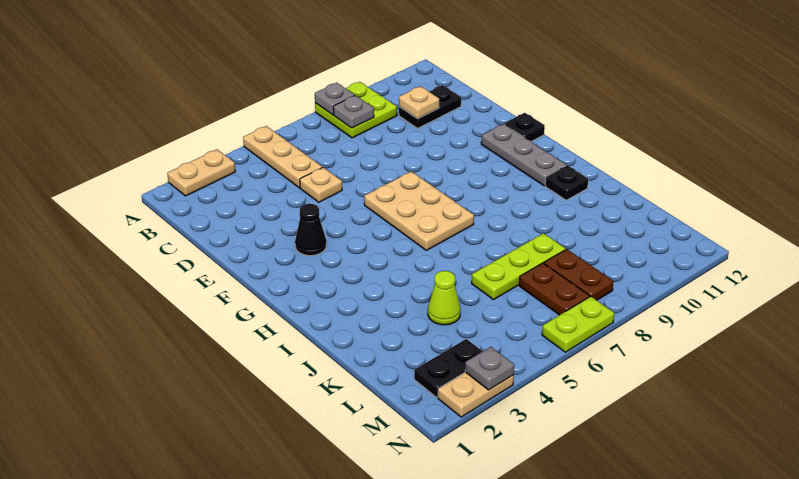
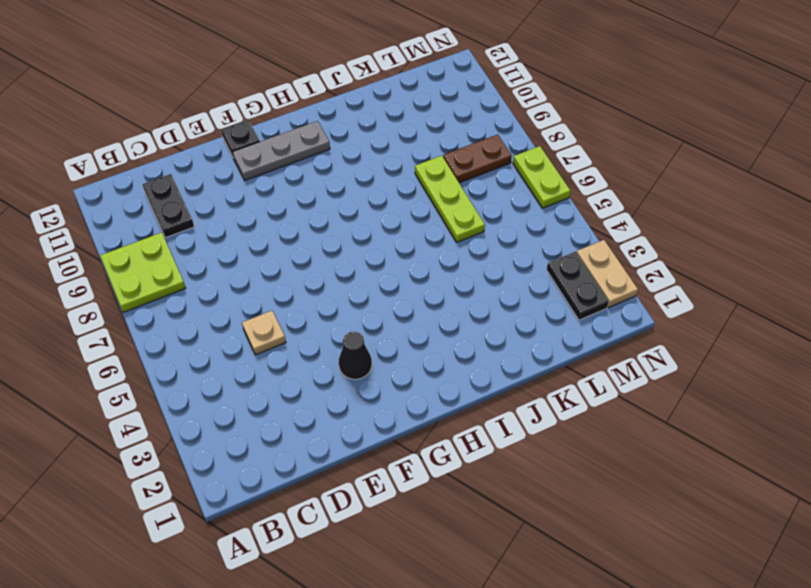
none -> tan plate A2:A3 level 1
none -> tan plate A5:C5 level 1
none -> tan plate F6:H7 level 1

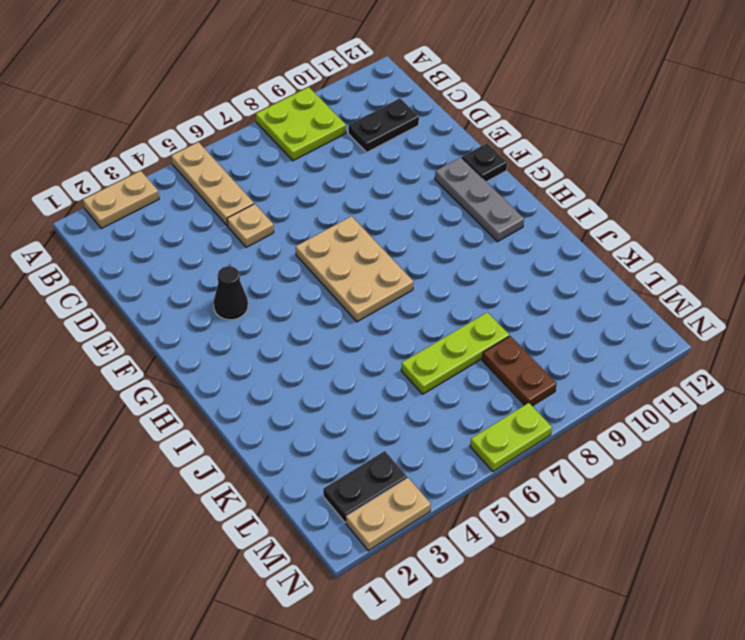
none -> black plate I11 level 1
none -> lime cone K4 level 1
none -> brown plate L7:M7 level 1

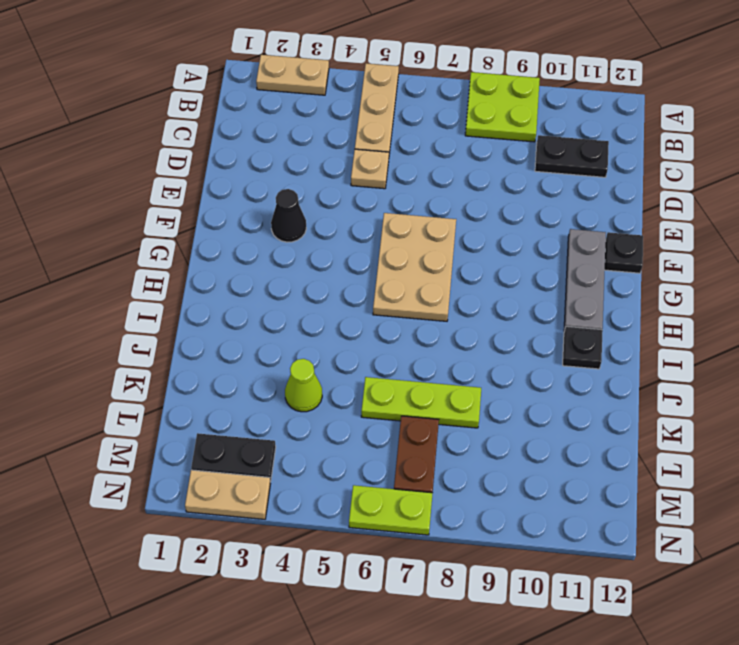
none -> brown plate L8:M8 level 1
none -> grey plate A8 level 2
none -> grey plate B8 level 2

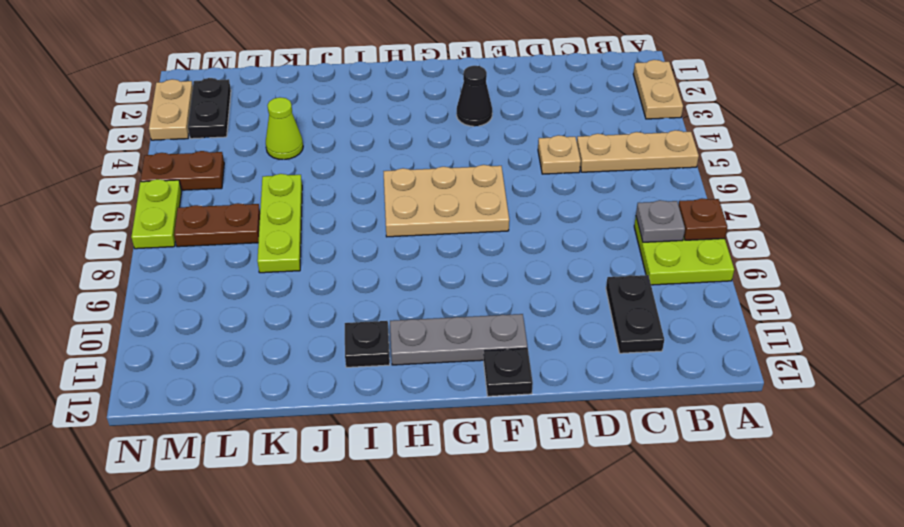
brown plate A8 level 2 -> grey plate A8 level 2
brown plate M5:N5 level 1 -> brown plate L8:M8 level 1
none -> tan plate C10 level 2
none -> grey plate N3 level 2

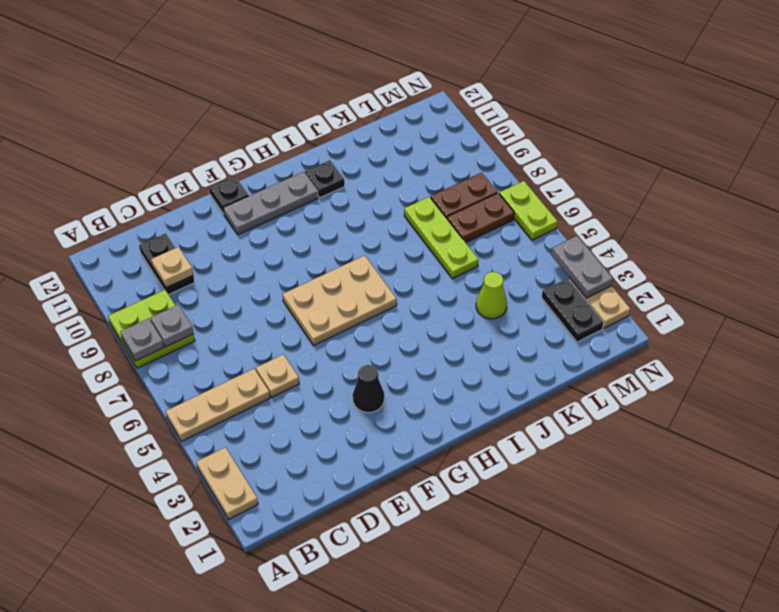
grey plate N3:N4 level 2 -> grey plate N3 level 2

